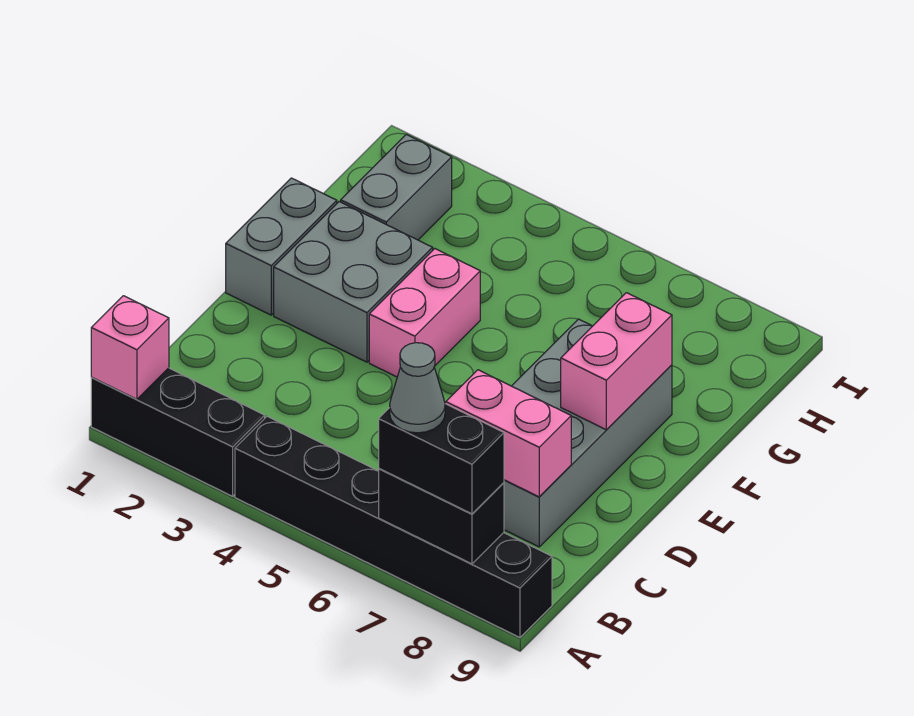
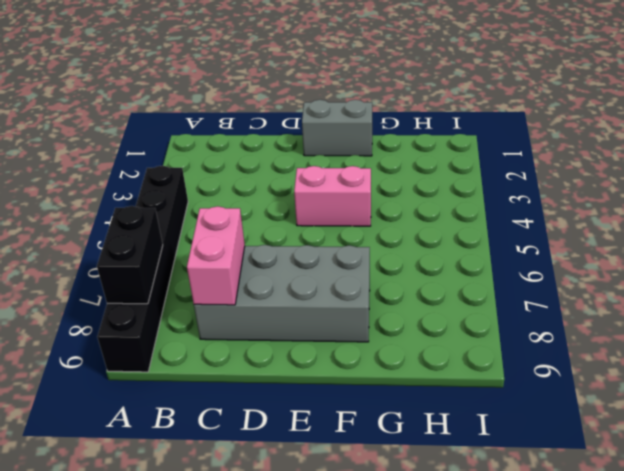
none -> black brick A1:A3 level 1
none -> grey brick E2:F3 level 1
none -> grey brick G2:H2 level 1

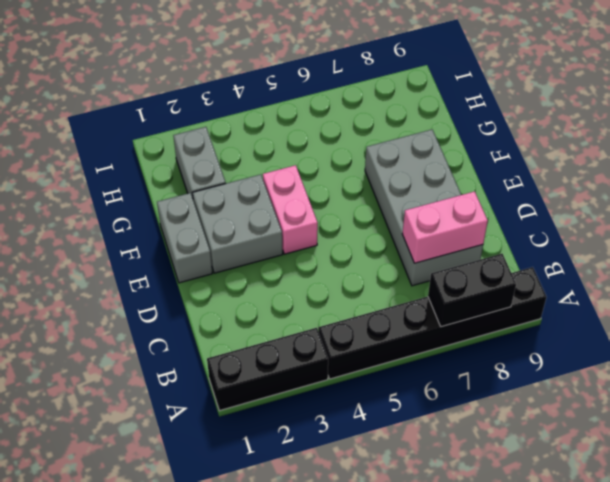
none -> pink brick A1 level 2
none -> pink brick E8:F8 level 2
none -> black brick A7:A8 level 3

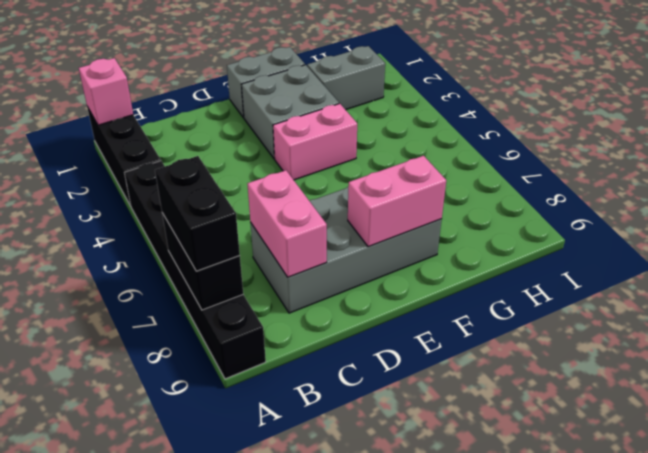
none -> grey cone A7 level 4

